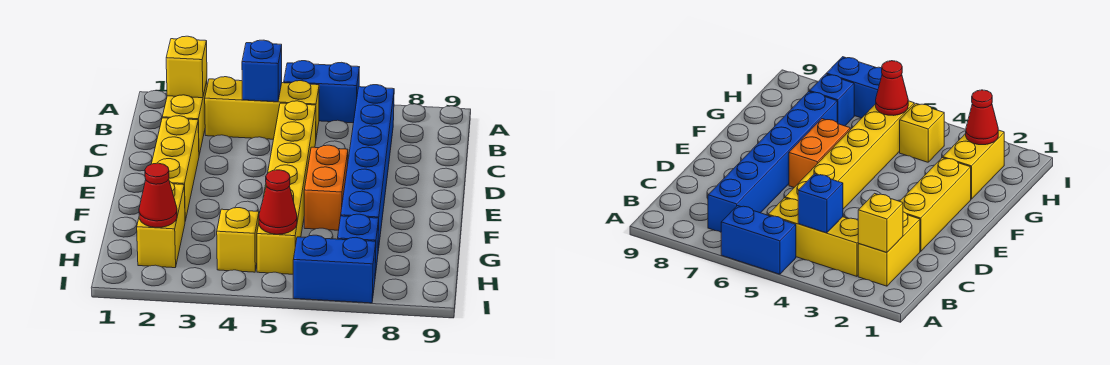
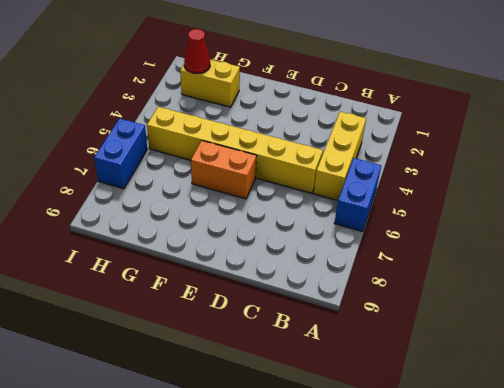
none -> yellow brick B2:C2 level 1
none -> blue brick B7:G7 level 1
none -> yellow brick D2:F2 level 1

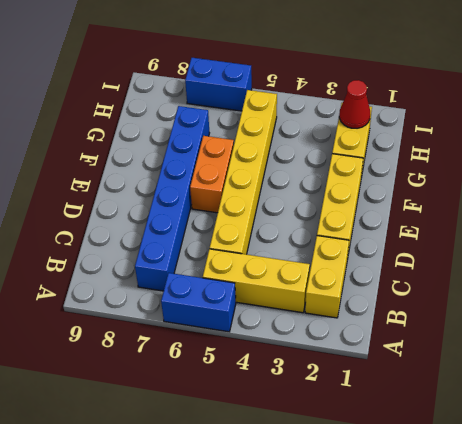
none -> yellow brick H4 level 1
none -> blue brick H7 level 1
none -> yellow brick B2 level 2

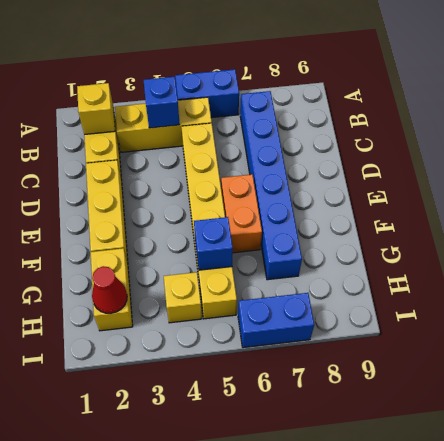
blue brick G5 level 2 -> blue brick H7 level 1
none -> red cone H5 level 2

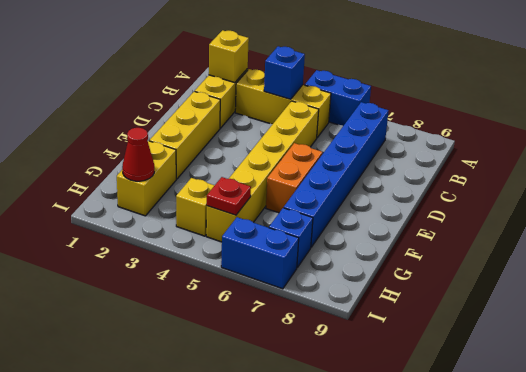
red plate H5 level 2 -> red cone H5 level 2

